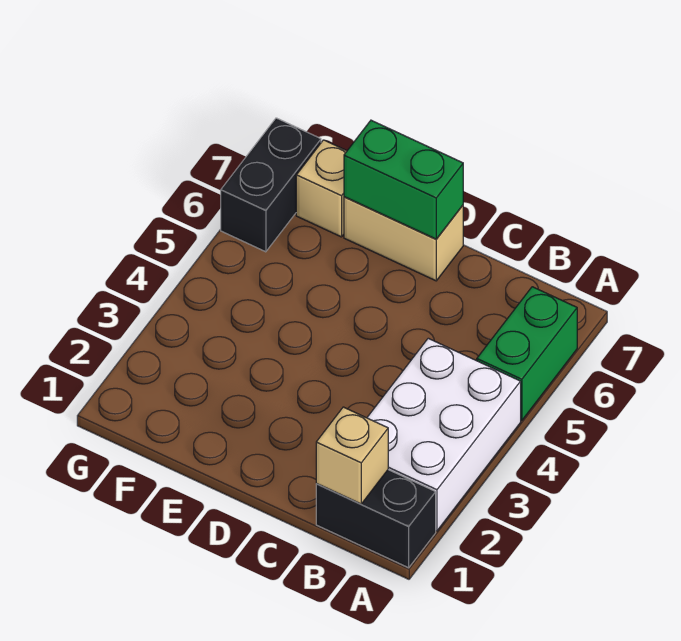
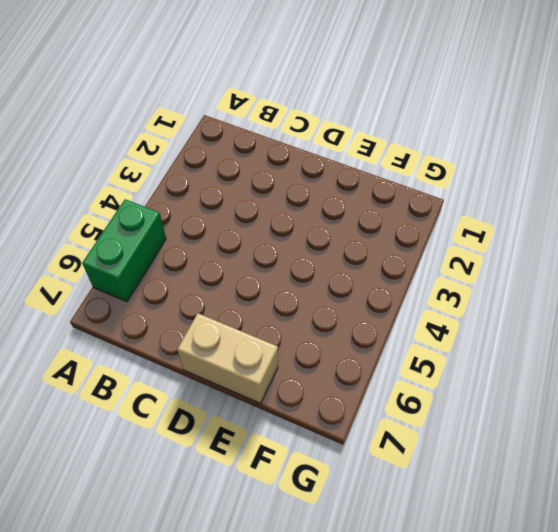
none -> black brick A1:B1 level 1
none -> white brick A2:B4 level 1

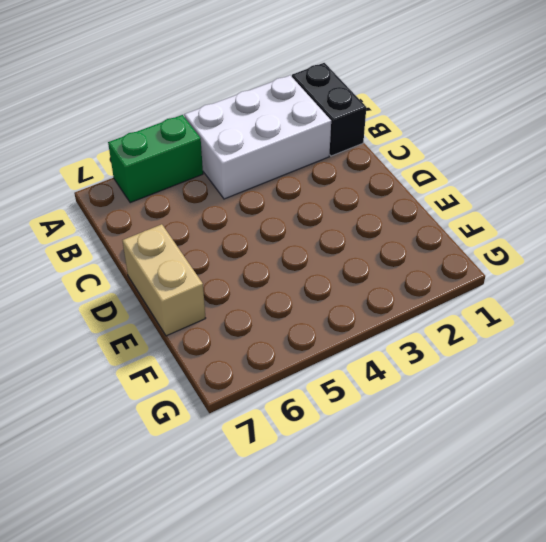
none -> tan brick F7 level 1
none -> black brick G6:G7 level 1

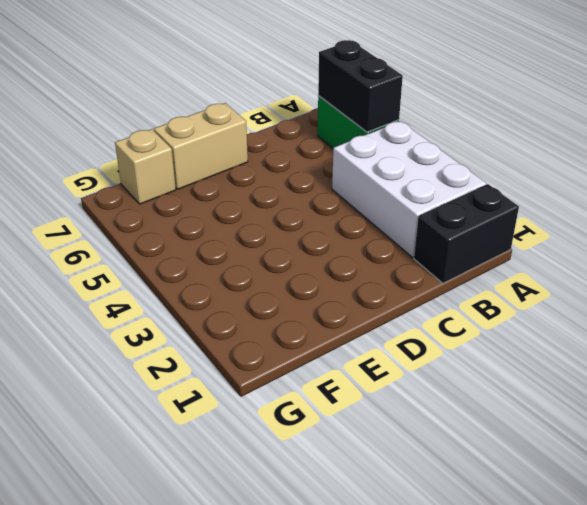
black brick A5:A6 level 2 -> black brick G6:G7 level 1
none -> tan brick B1 level 2
none -> green brick D7:E7 level 2

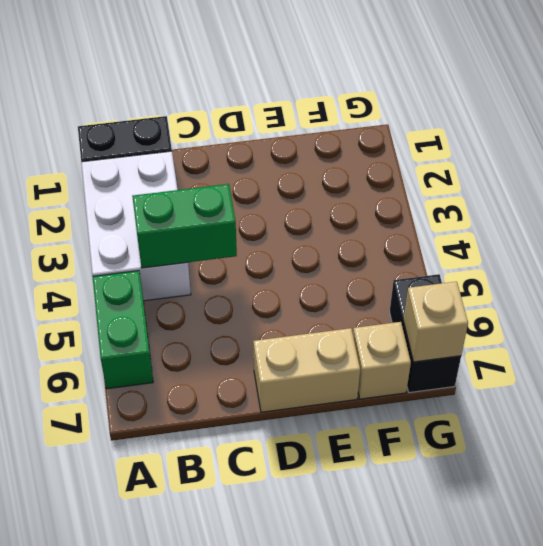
green brick B4:C4 level 2 -> green brick D7:E7 level 2
tan brick G7 level 2 -> tan brick B1 level 2

